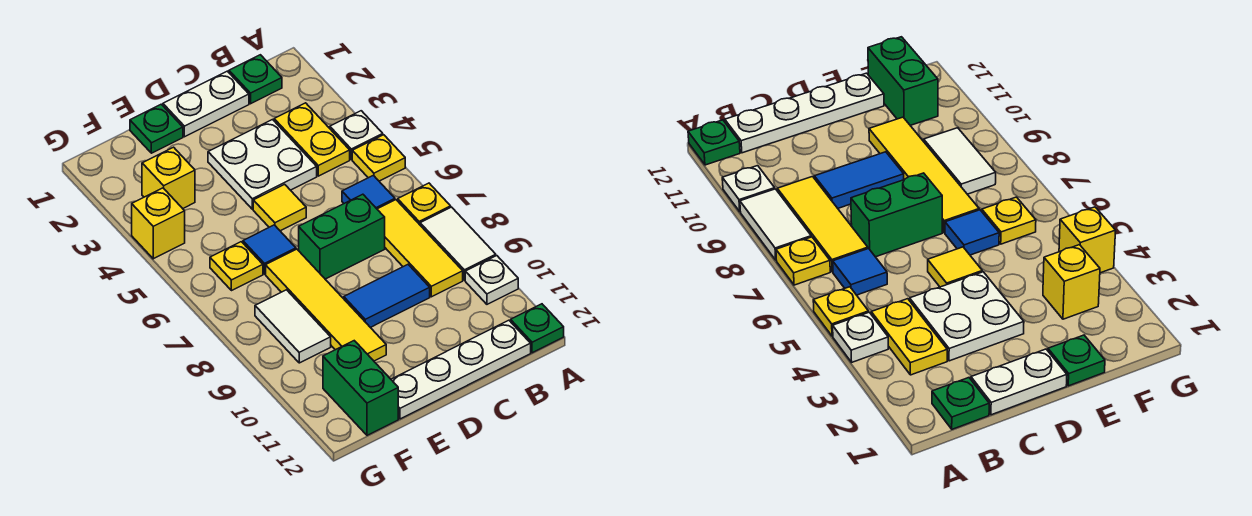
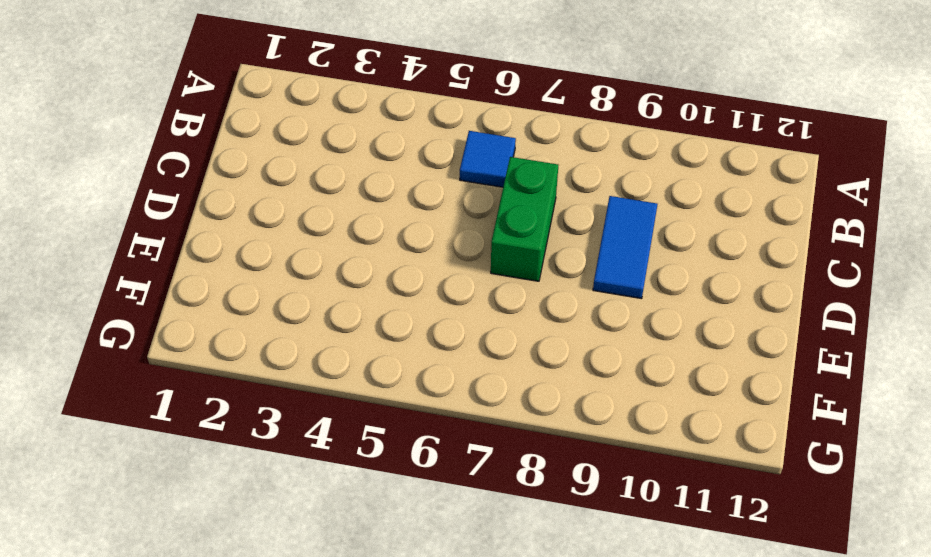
none -> white plate A4 level 1
none -> yellow plate A5 level 1
none -> yellow plate A7 level 1

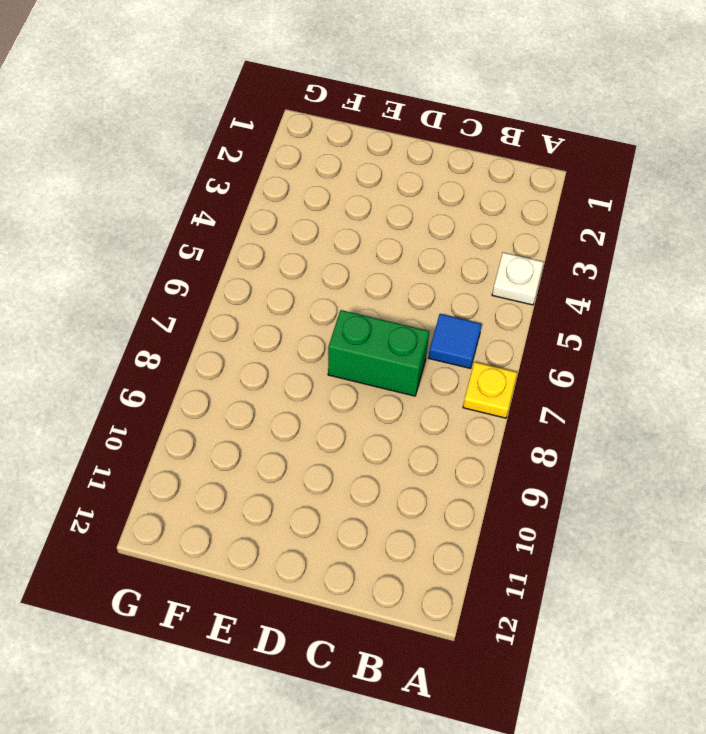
none -> yellow plate A5 level 1
none -> white tile A8:A9 level 1
none -> white plate A10 level 1

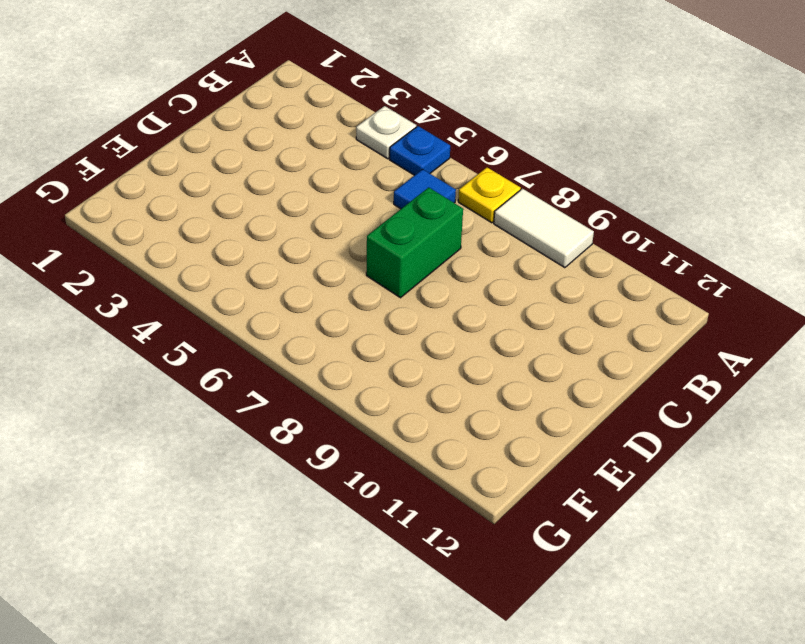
blue plate A5 level 1 -> yellow plate A5 level 1
none -> white plate A10 level 1
none -> green plate A12 level 1
none -> green plate B1 level 1

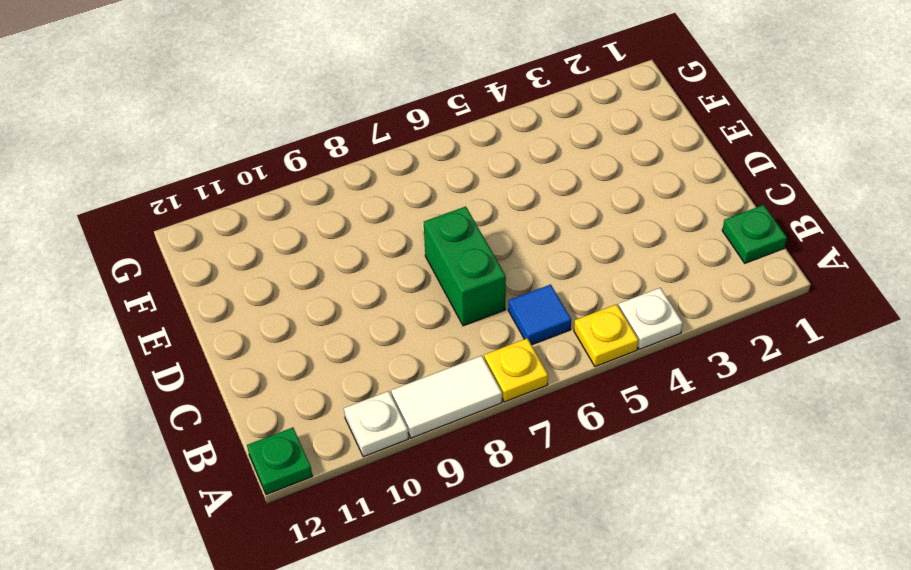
none -> yellow plate B3:B4 level 1
none -> yellow tile B7:B9 level 1
none -> white plate B12:E12 level 1

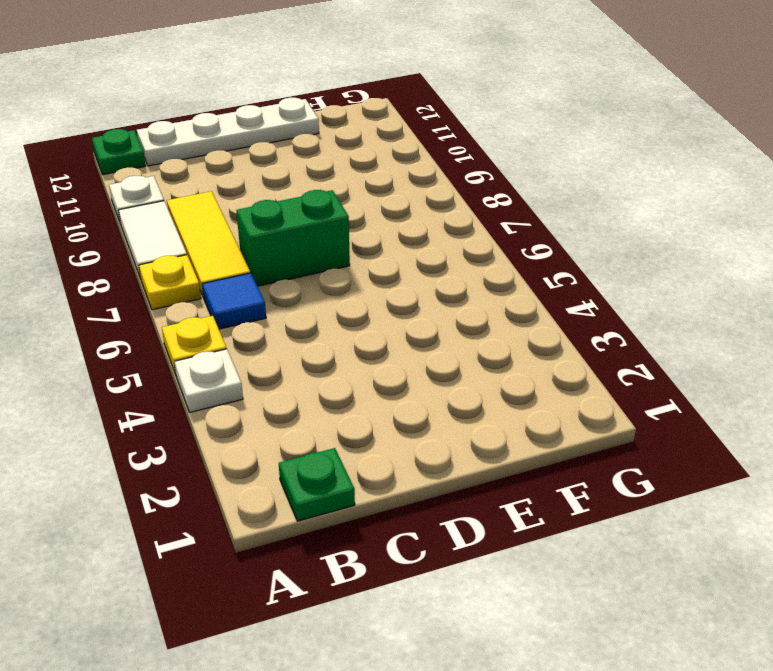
none -> yellow plate B3:B4 level 1
none -> white plate C1:D1 level 1
none -> white plate C3:D4 level 1

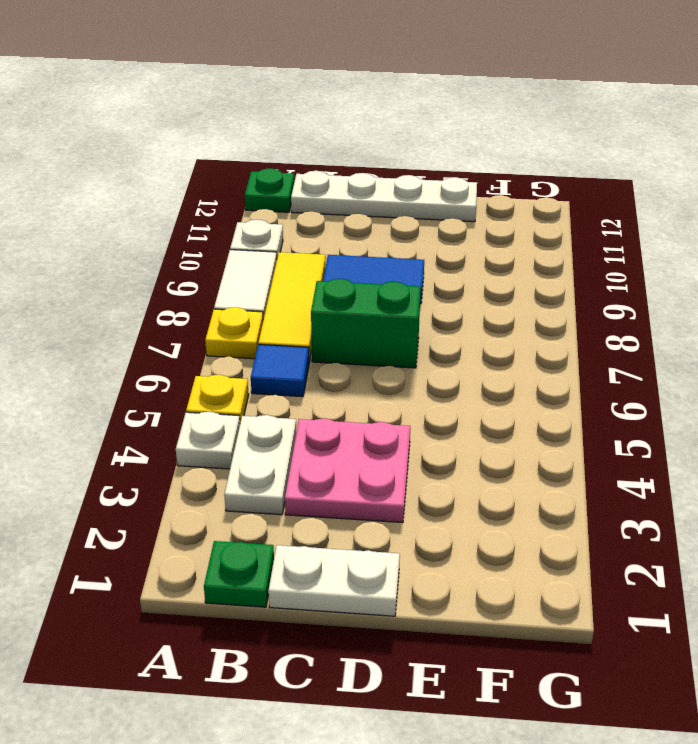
white plate B3:B4 level 1 -> yellow plate B3:B4 level 1
pink plate C3:D4 level 1 -> white plate C3:D4 level 1
none -> yellow tile D5 level 1
none -> green plate E1 level 1
none -> blue tile E6 level 1

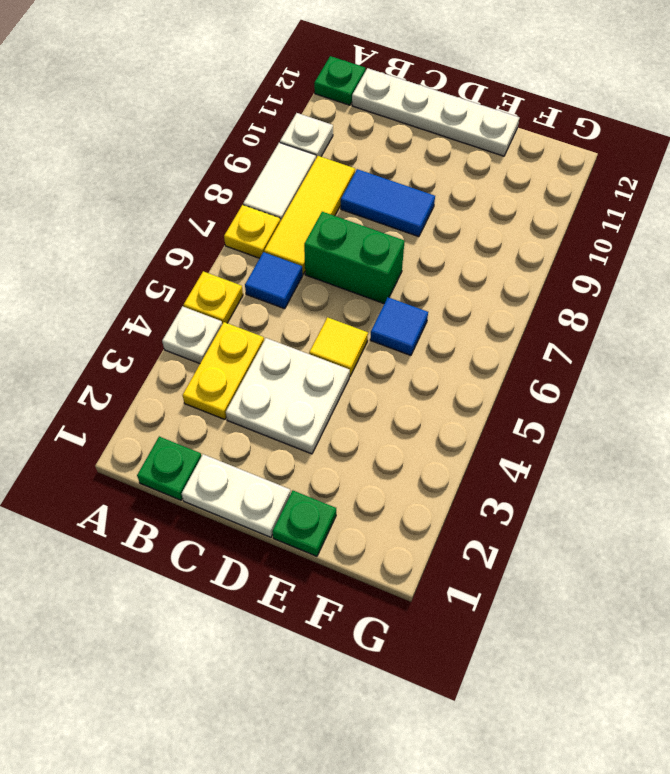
none -> yellow tile E7:E10 level 1
none -> yellow brick F3 level 1
none -> yellow plate F6 level 1

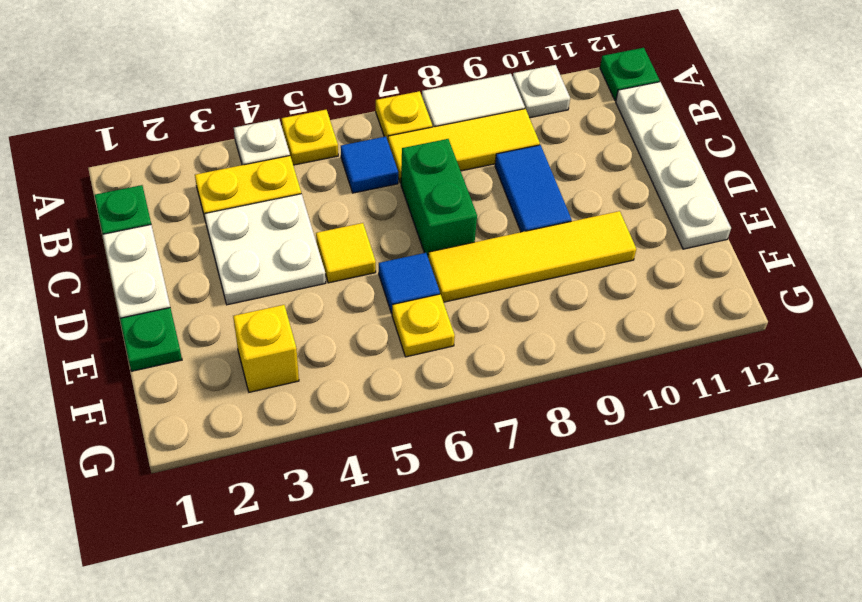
none -> white tile F8:F9 level 1
none -> green brick F11:F12 level 1
none -> yellow brick G4 level 1

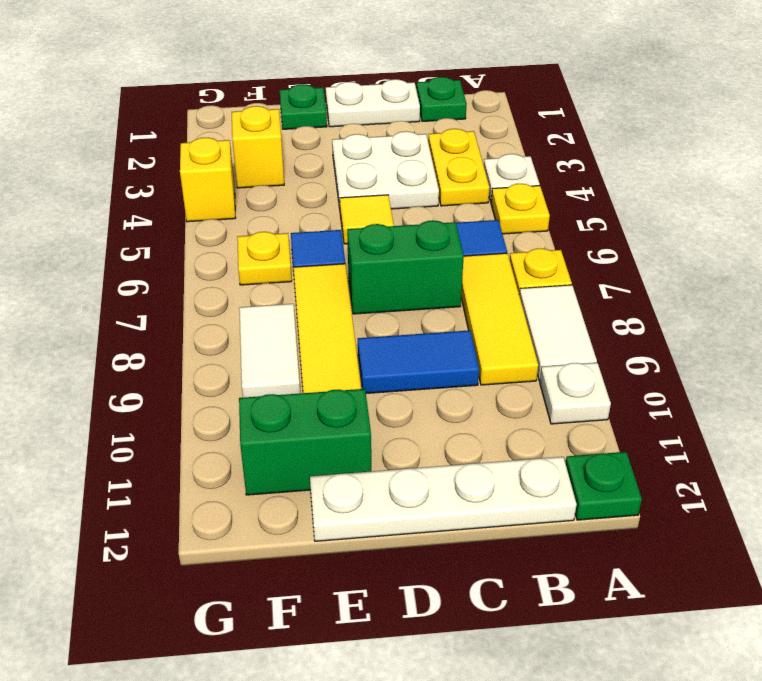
green brick E11:F11 level 1 -> green brick F11:F12 level 1

